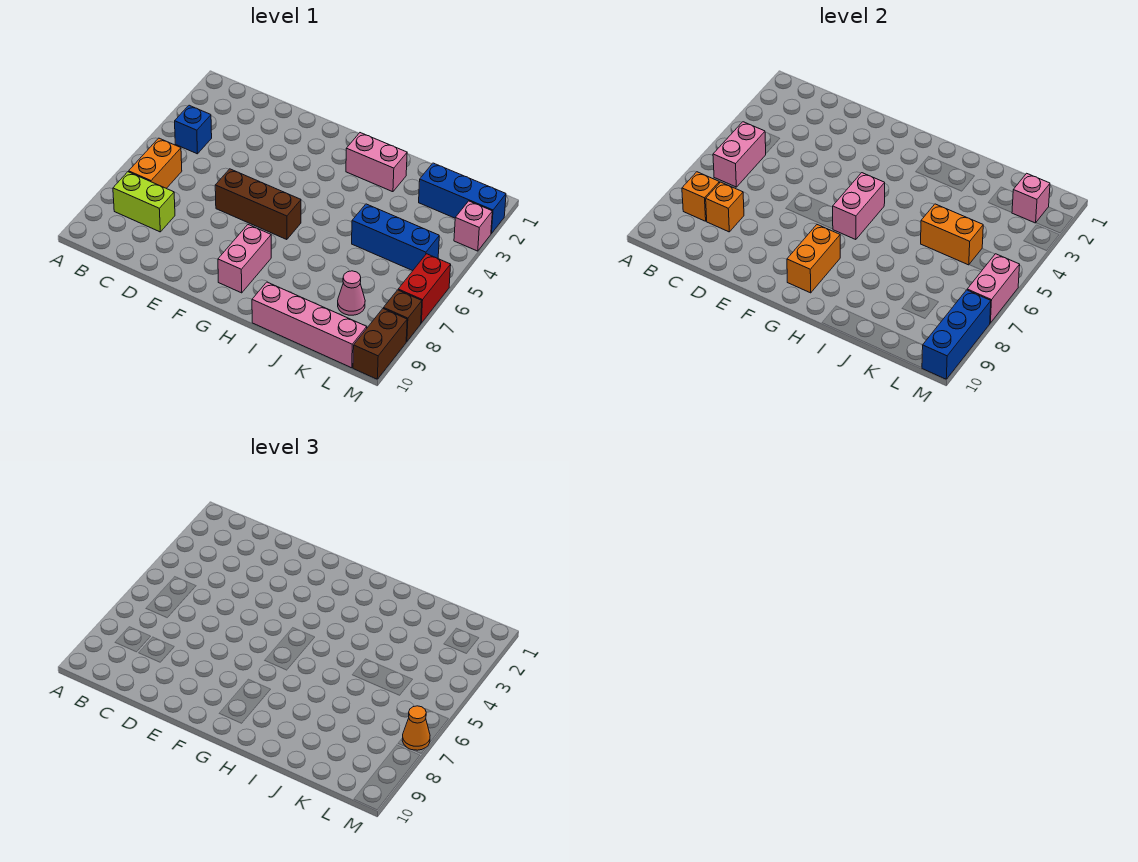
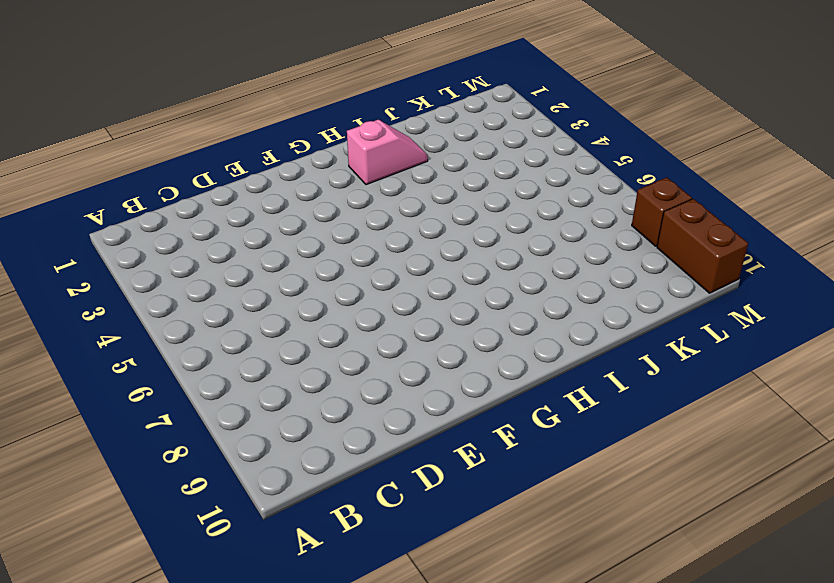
pink slope H2:I2 level 1 top H -> pink brick H2:I2 level 1
none -> blue brick B4 level 1
none -> orange brick B6:B7 level 1
none -> lime brick B8:C8 level 1

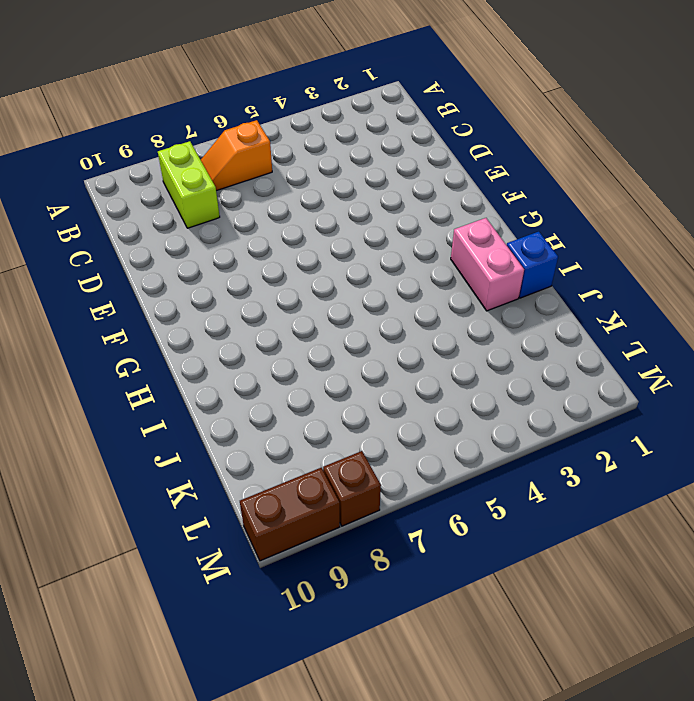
orange slope B6:B7 level 1 top 6 -> orange brick B6:B7 level 1
blue brick I1 level 1 -> blue brick B4 level 1
none -> brown brick E6:G6 level 1
none -> pink brick G8:G9 level 1
none -> pink brick I10:L10 level 1

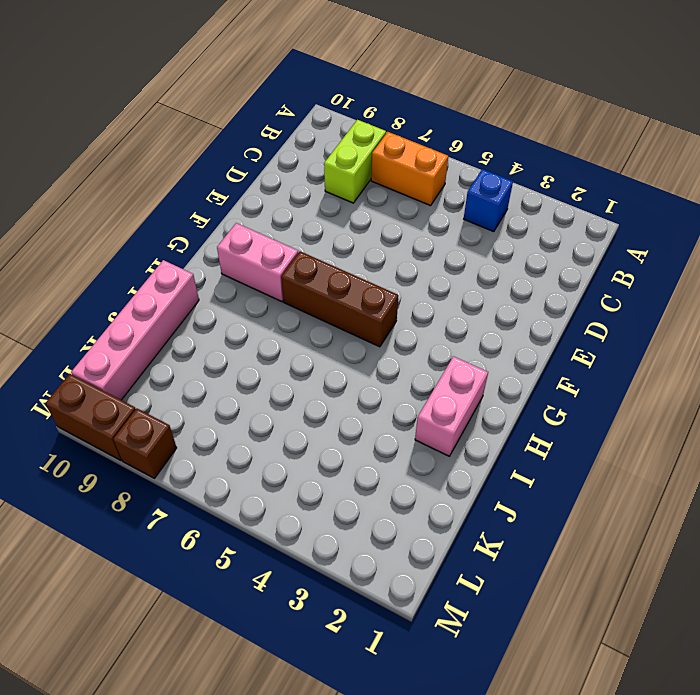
brown brick G5:G7 level 1 -> brown brick E6:G6 level 1
none -> blue brick J5:L5 level 1
none -> blue brick K2:M2 level 1
none -> pink cone K8 level 1

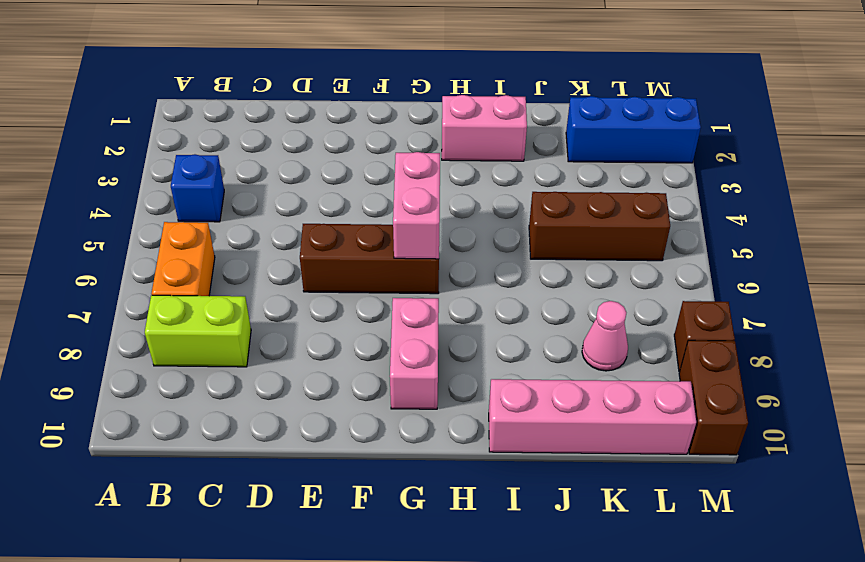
brown brick J5:L5 level 1 -> blue brick J5:L5 level 1
none -> pink brick M3 level 1
none -> red brick M6:M7 level 1
none -> pink brick B5:B6 level 2

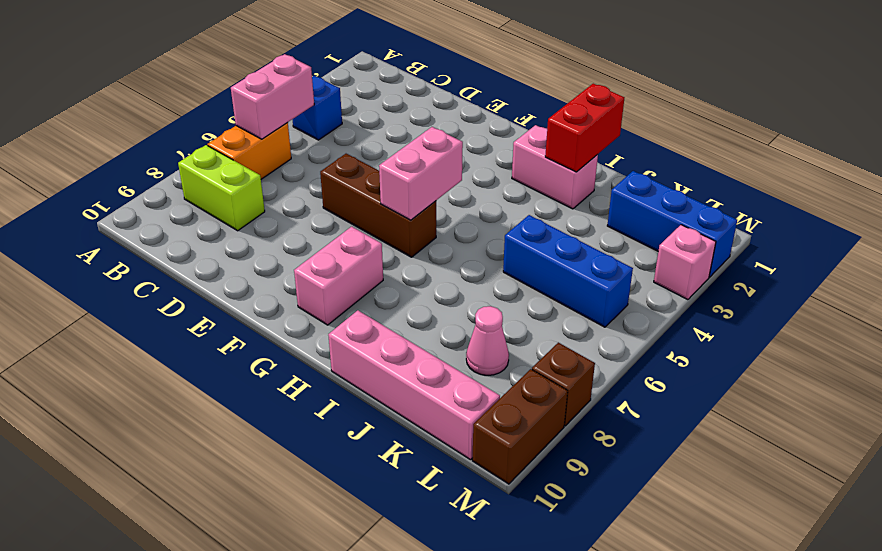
red brick I1:I2 level 2 -> red brick M6:M7 level 1
none -> orange brick B8 level 2
none -> orange brick C8 level 2
none -> orange brick G8:G9 level 2

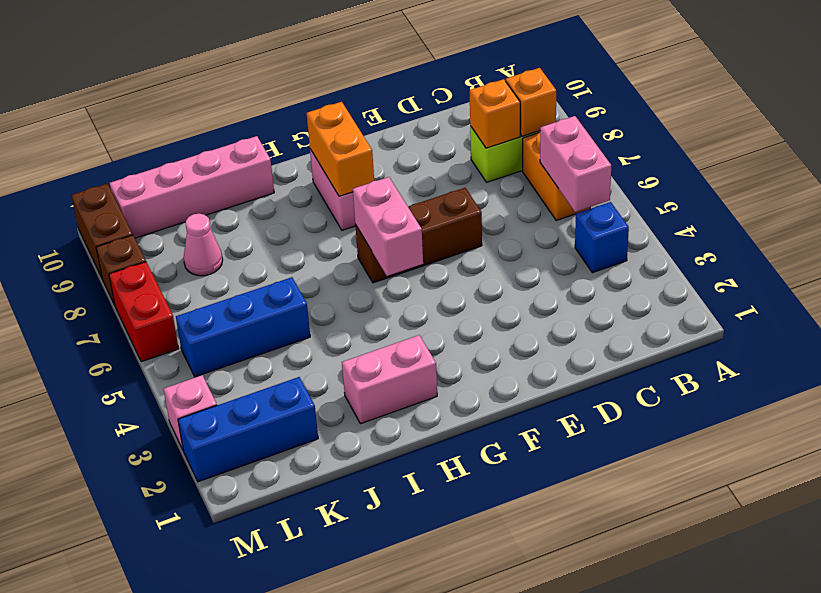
none -> orange brick J5:K5 level 2
none -> pink brick L2 level 2
none -> pink brick M6:M7 level 2

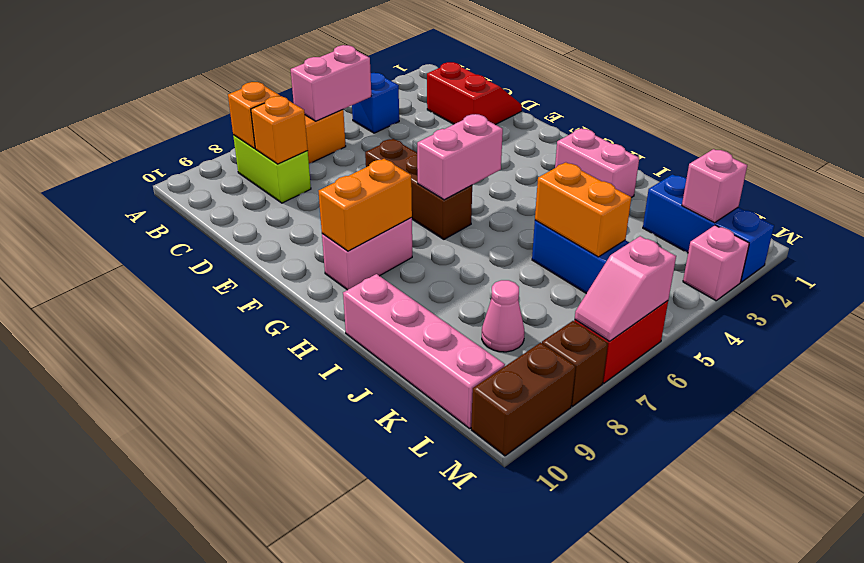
red slope C1:D2 level 1 top 2 -> none
pink slope M6:M7 level 2 top 6 -> pink brick M6:M7 level 2
none -> blue brick M8:M10 level 2
none -> orange cone M7 level 3

